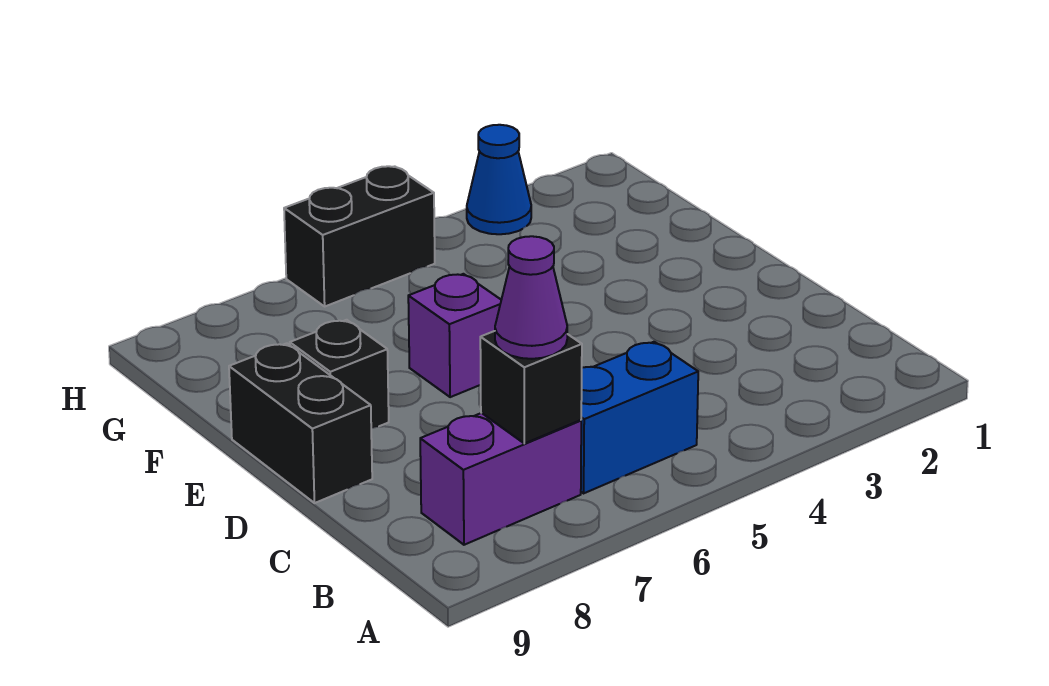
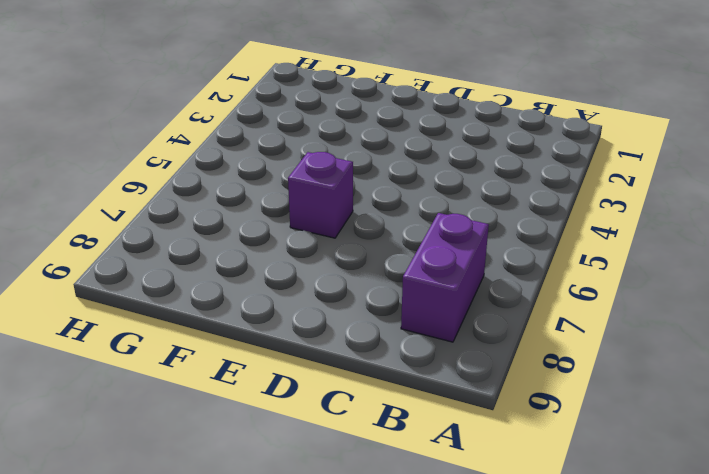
none -> blue brick B5:B6 level 1
none -> black brick D9:E9 level 1

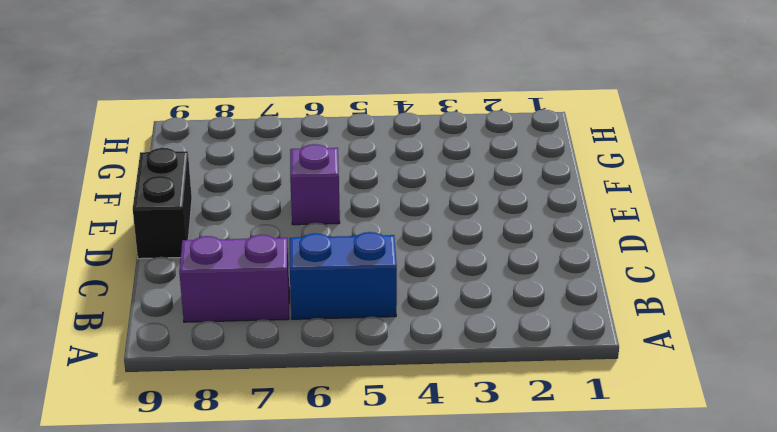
none -> black brick E8 level 1
none -> blue cone H3 level 1

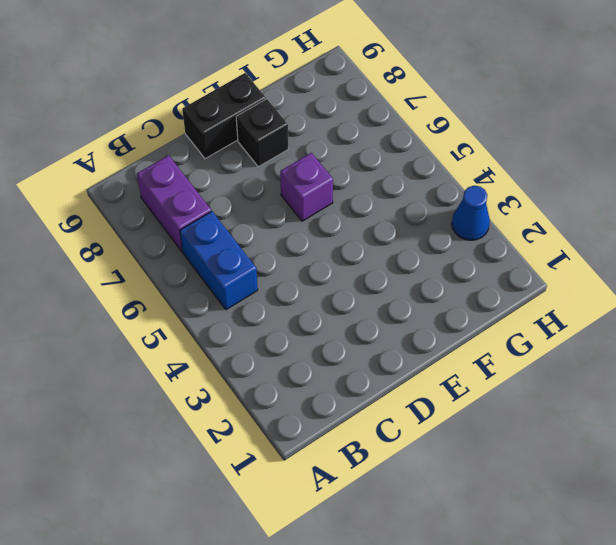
none -> black brick H5:H6 level 1
none -> black brick B7 level 2

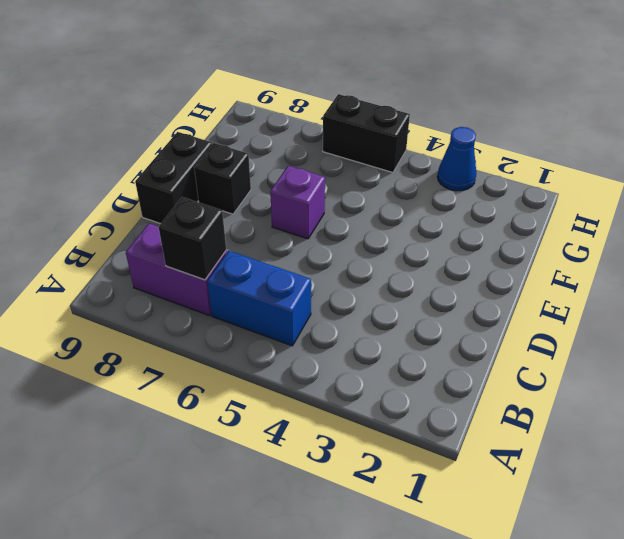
none -> purple cone B7 level 3

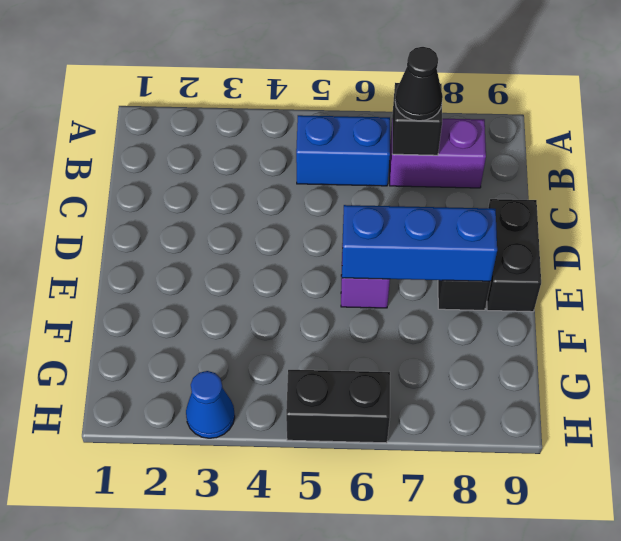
black cone B7 level 3 -> purple cone B7 level 3
blue brick E6:E8 level 2 -> none

